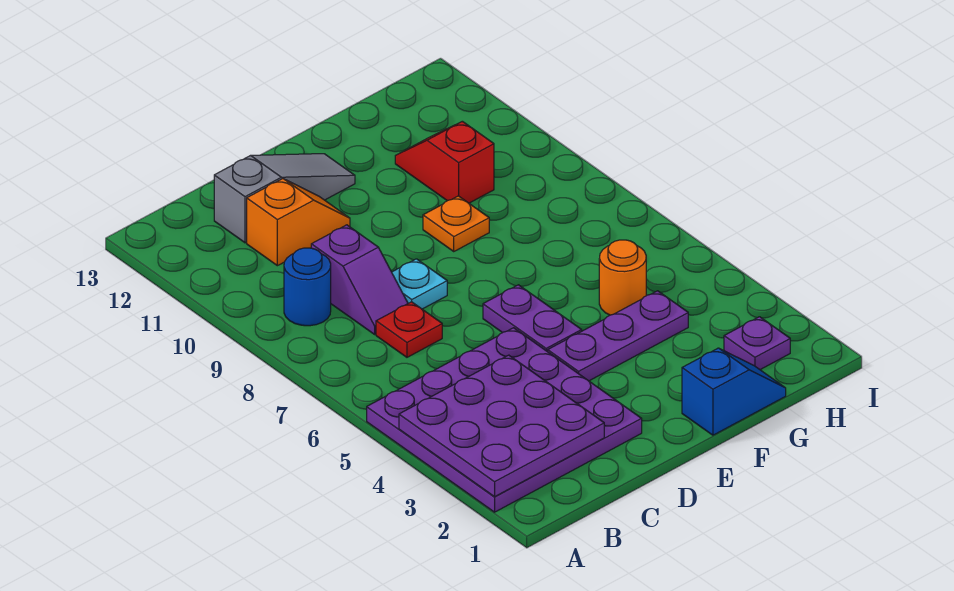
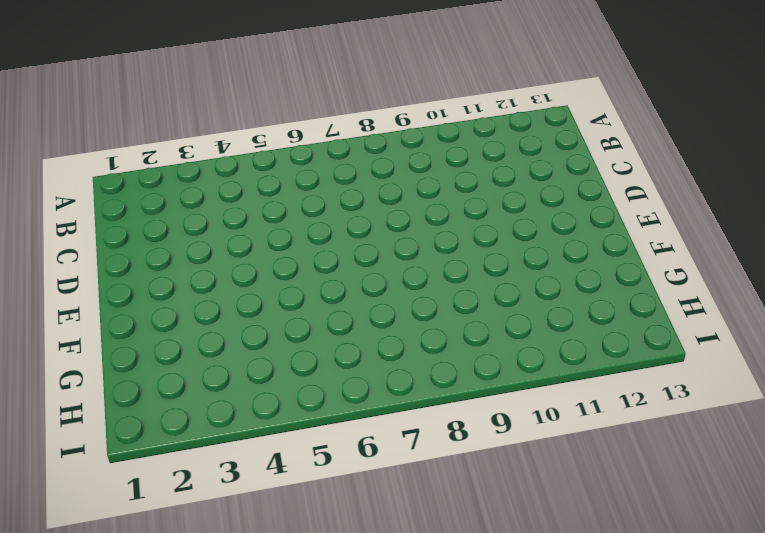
none -> purple plate A2:D5 level 1
none -> blue round brick B9 level 1
none -> red plate C7 level 1

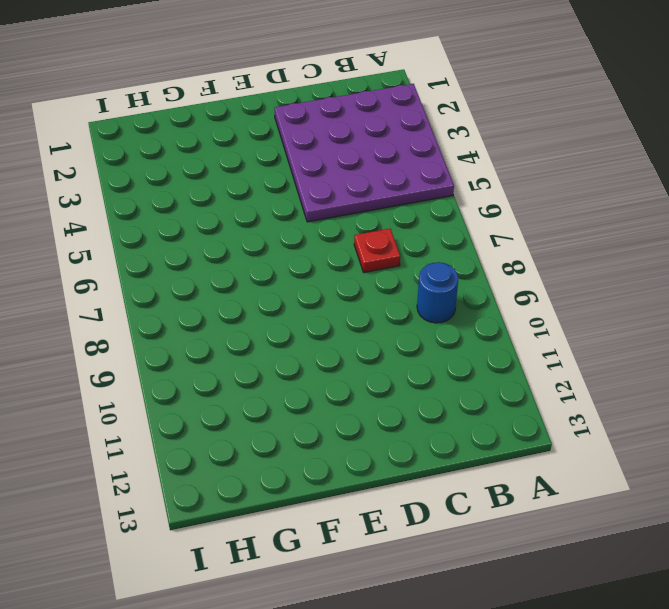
none -> purple slope C8:C9 level 1 top 9
none -> orange slope C11:D11 level 1 top C
none -> grey slope C12:E12 level 1 top C

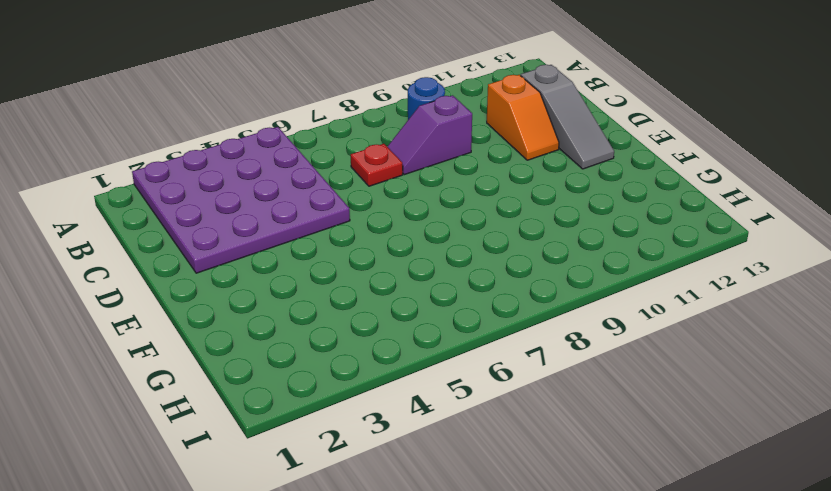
none -> cyan plate D8 level 1
none -> purple plate E4:G4 level 1
none -> purple plate E5:E6 level 1

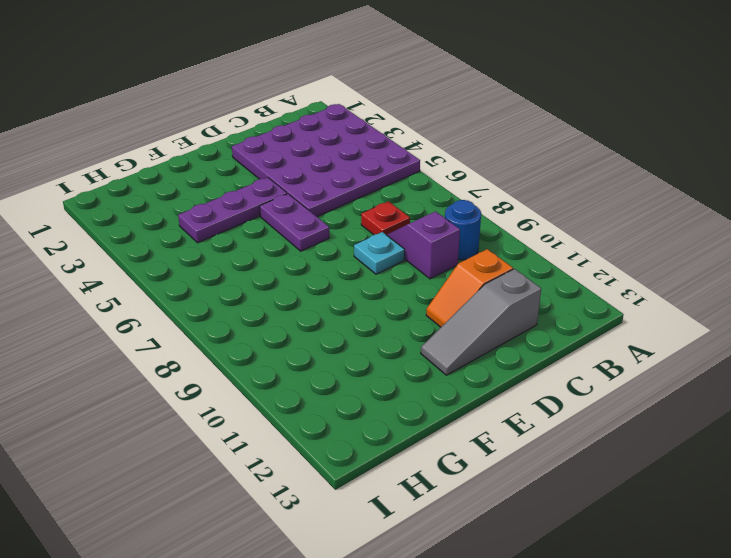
none -> blue slope F1:G1 level 1 top F
none -> orange plate F9 level 1
none -> orange round brick G5 level 1

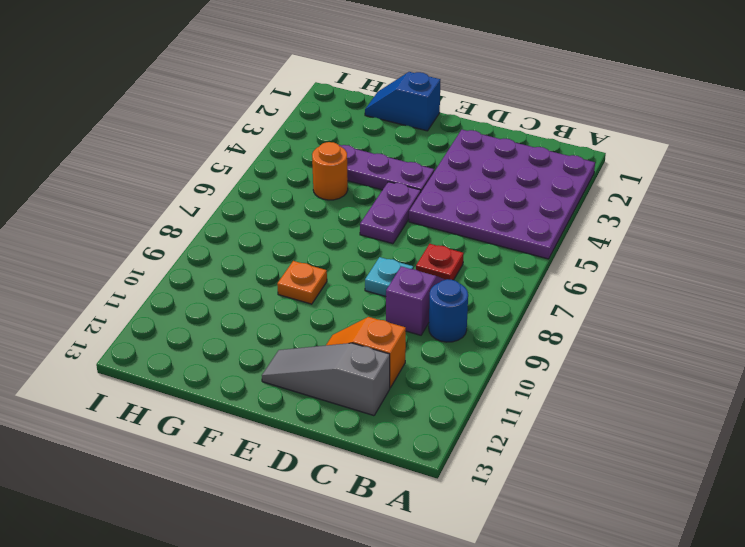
none -> red slope G10:G11 level 1 top 10
none -> purple plate H2 level 1
none -> purple plate A2:C4 level 2

